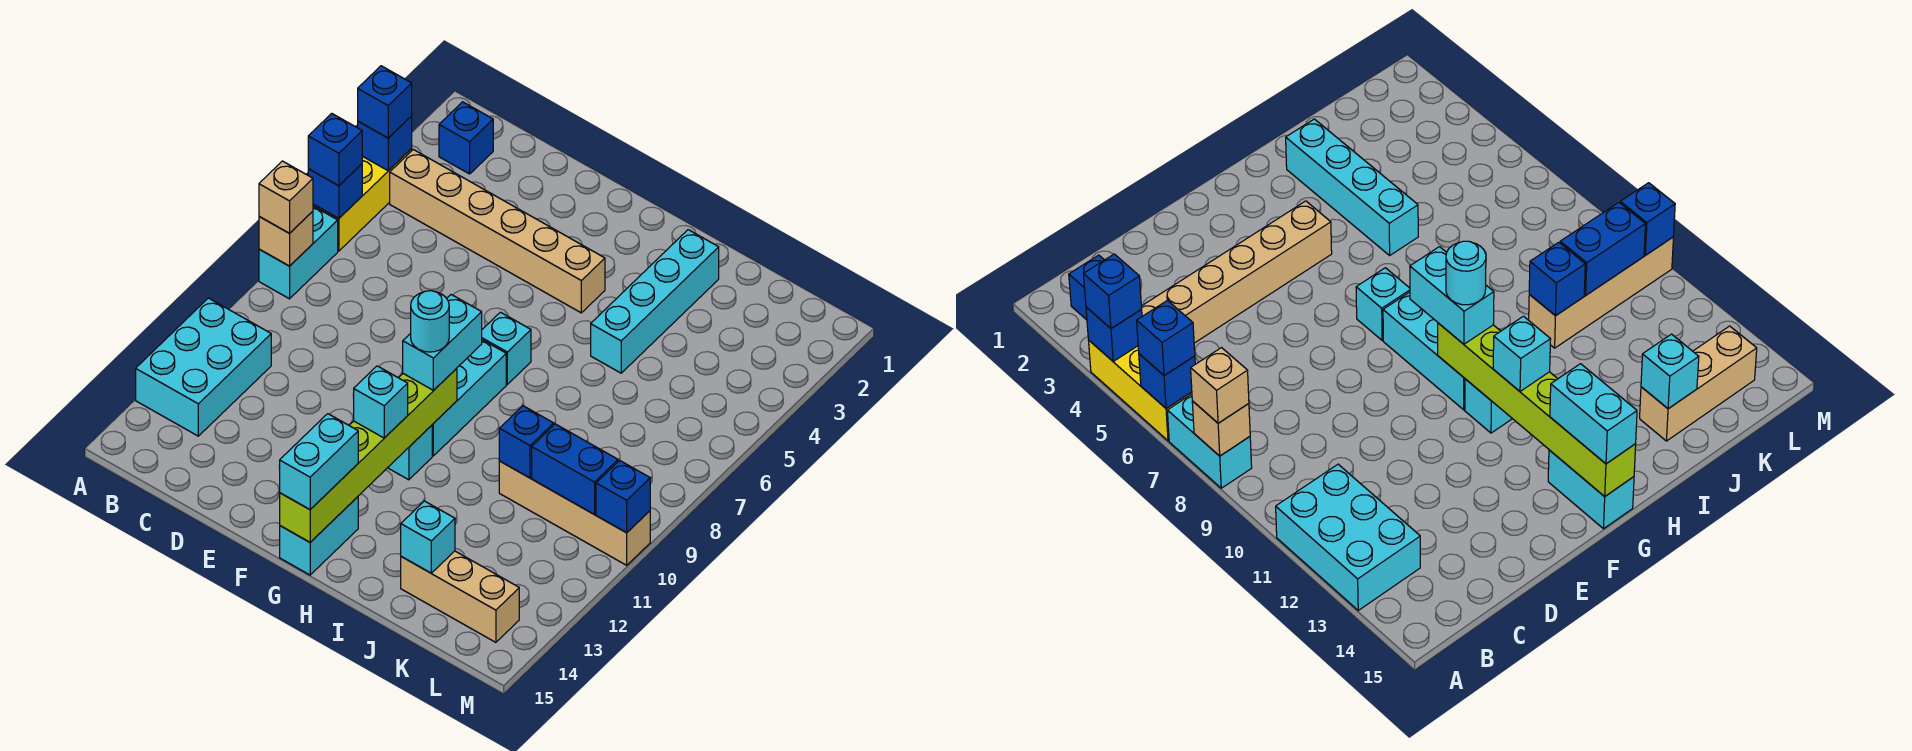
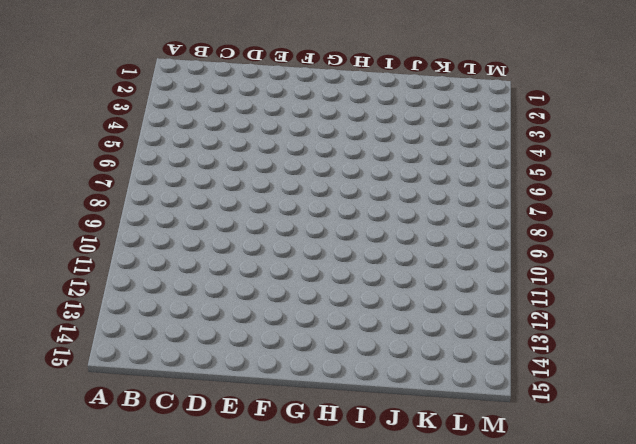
none -> yellow brick A4:A6 level 1
none -> cyan brick A7:A8 level 1
none -> cyan brick A11:B13 level 1

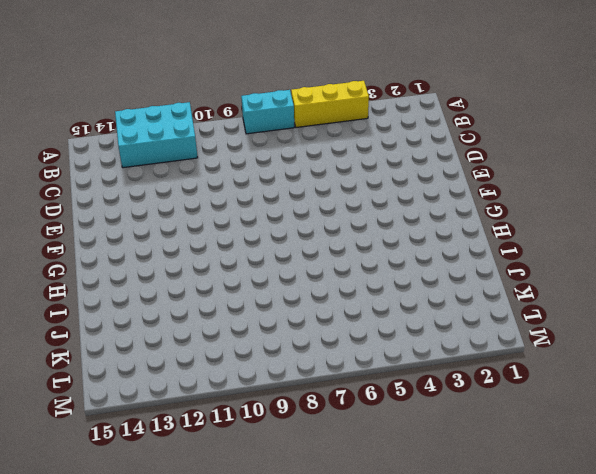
none -> blue brick B2 level 1
none -> tan brick B4:G4 level 1
none -> cyan brick G7 level 1

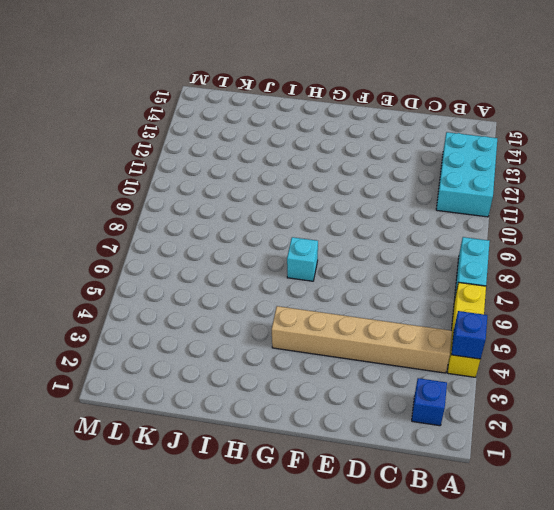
none -> cyan brick G8:G10 level 1
none -> cyan brick G11 level 1
none -> cyan brick G14:G15 level 1

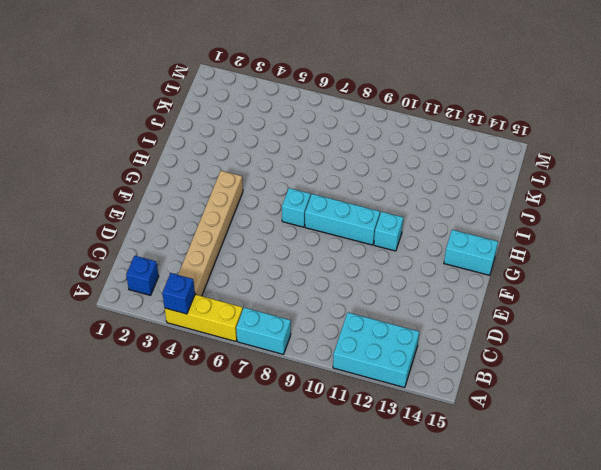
none -> cyan brick I2:I5 level 1
none -> tan brick J10:M10 level 1
none -> tan brick J14:L14 level 1

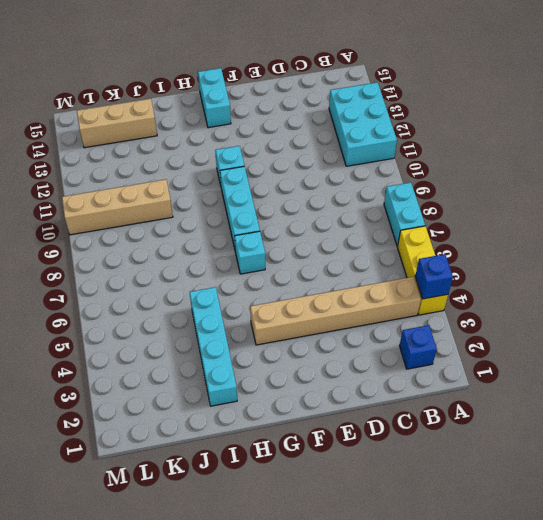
none -> blue brick A6 level 2
none -> tan brick A8 level 2
none -> lime brick G10:G15 level 2

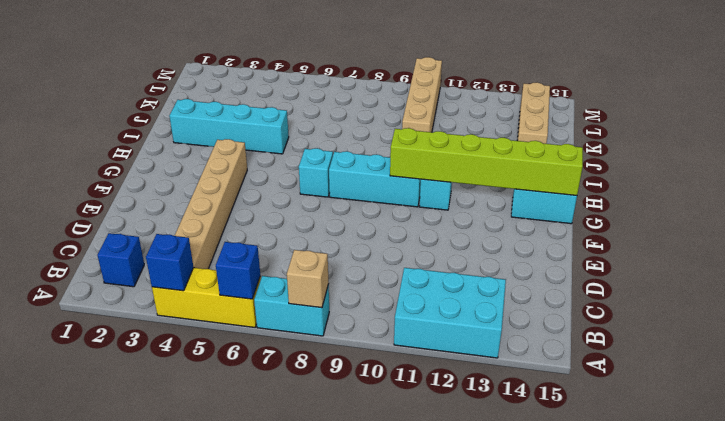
none -> blue brick J10 level 2
none -> cyan brick J14 level 2
none -> blue brick K10:L10 level 2

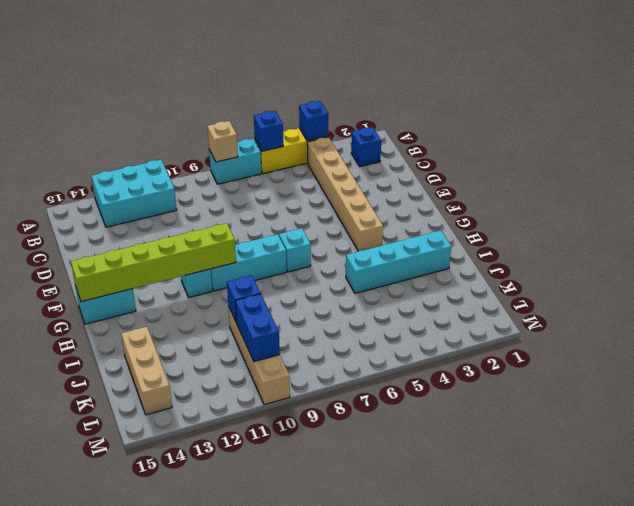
none -> cyan brick J14 level 2
none -> blue brick M10 level 2
none -> blue brick A4 level 3

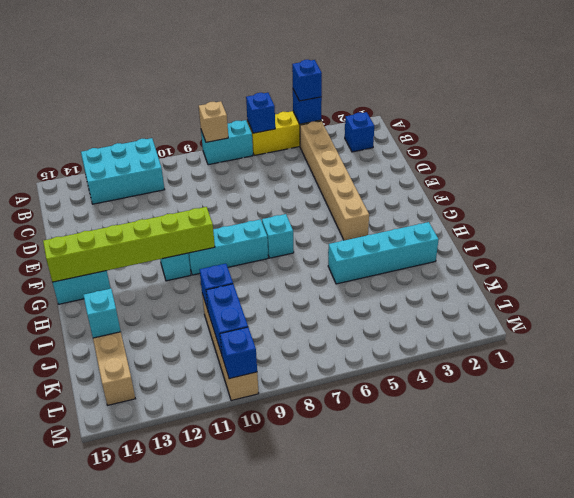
none -> blue brick A6 level 3
none -> tan brick A8 level 3
none -> cyan brick G9:G10 level 3

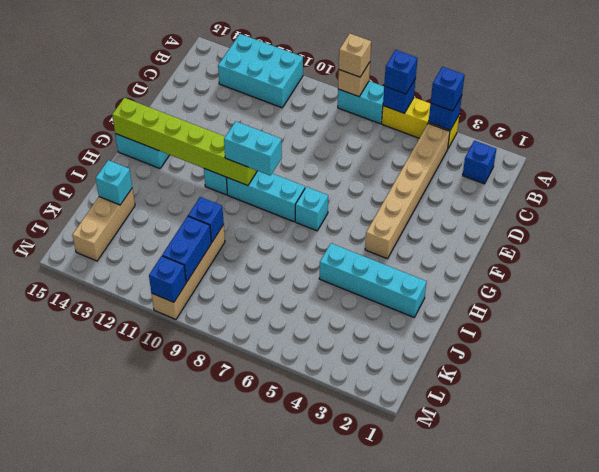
none -> cyan brick G12 level 3
none -> cyan brick G14:G15 level 3
none -> cyan round brick G10 level 4

